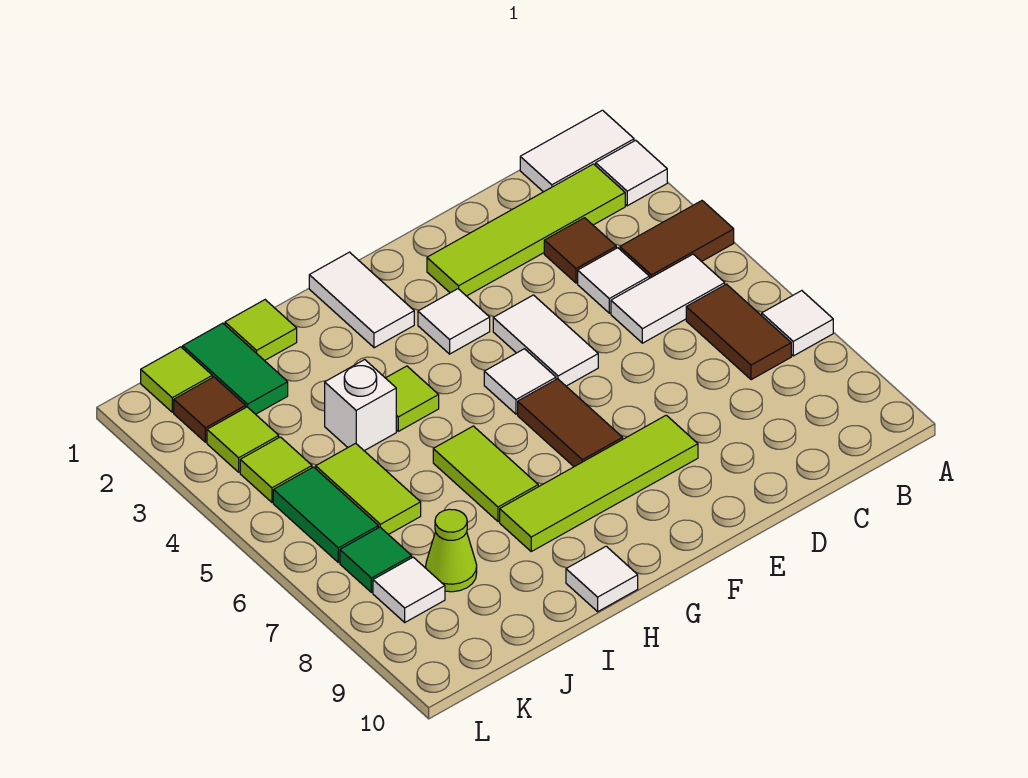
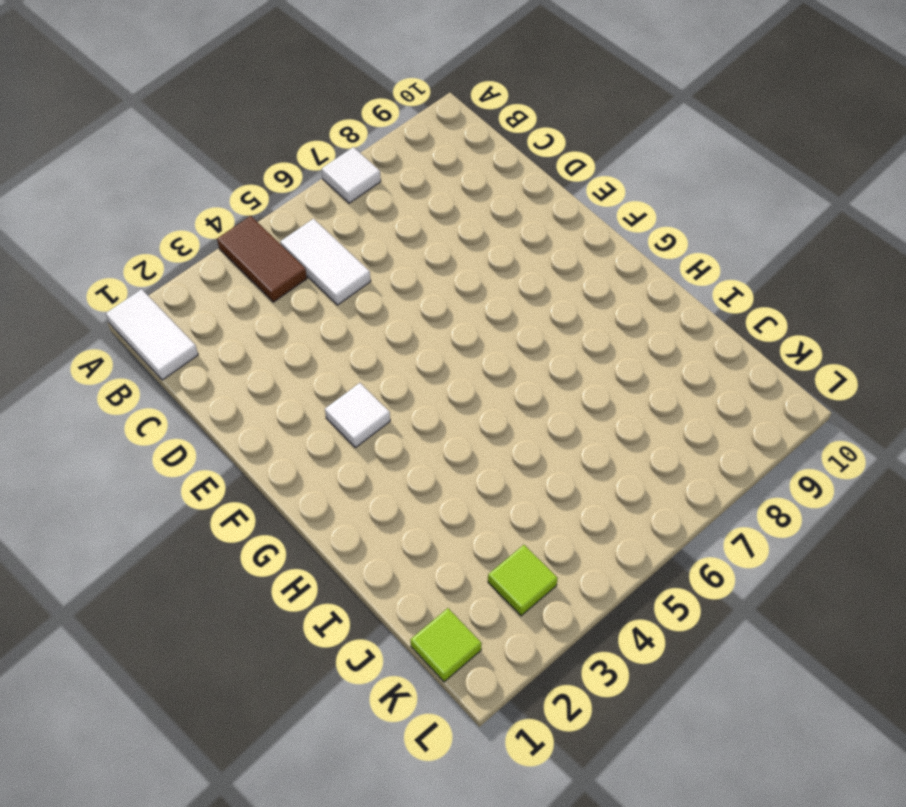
none -> white tile A2 level 1
none -> lime tile B2:E2 level 1
none -> brown tile B6:B7 level 1
none -> brown tile C3 level 1

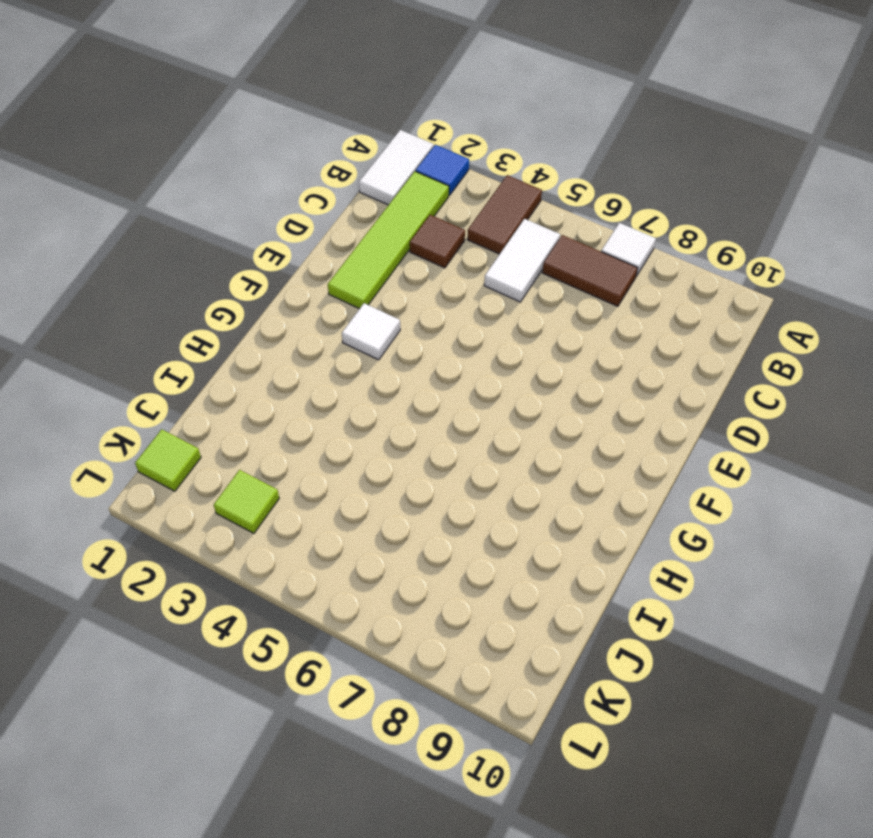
blue tile A2 level 1 -> white tile A2 level 1
none -> white tile C4 level 1
none -> white tile E4:E5 level 1
none -> lime tile E8:H8 level 1
none -> white tile F5 level 1

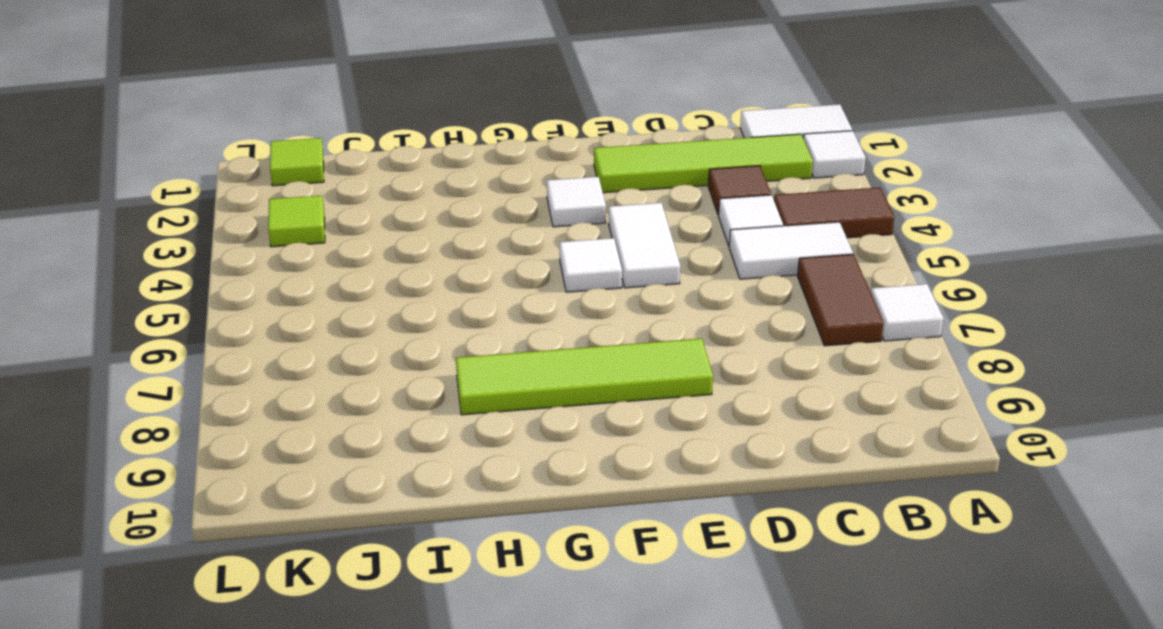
none -> brown tile F6:F7 level 1
none -> white tile G1:G2 level 1
none -> lime tile H4 level 1
none -> lime tile H6:H7 level 1

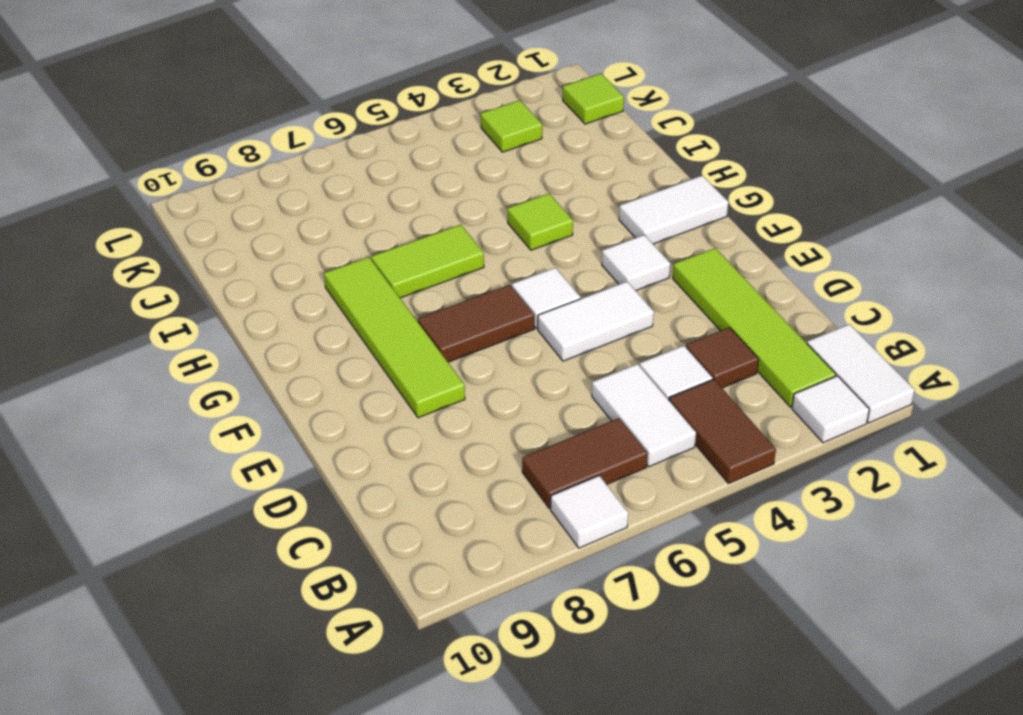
none -> white tile H10 level 1
none -> lime tile I1 level 1
none -> white brick I4 level 1
none -> green tile J1:J2 level 1

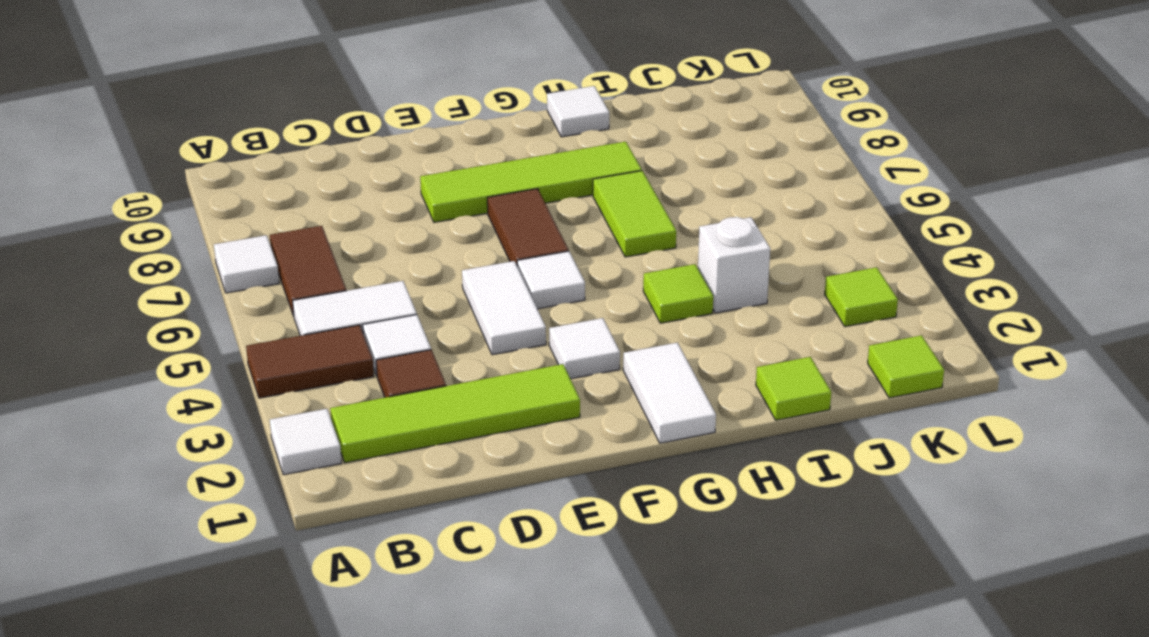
none -> white tile A1:B1 level 1
none -> green tile J1:J2 level 1
none -> lime tile J5:J6 level 1
none -> lime cone J8 level 1

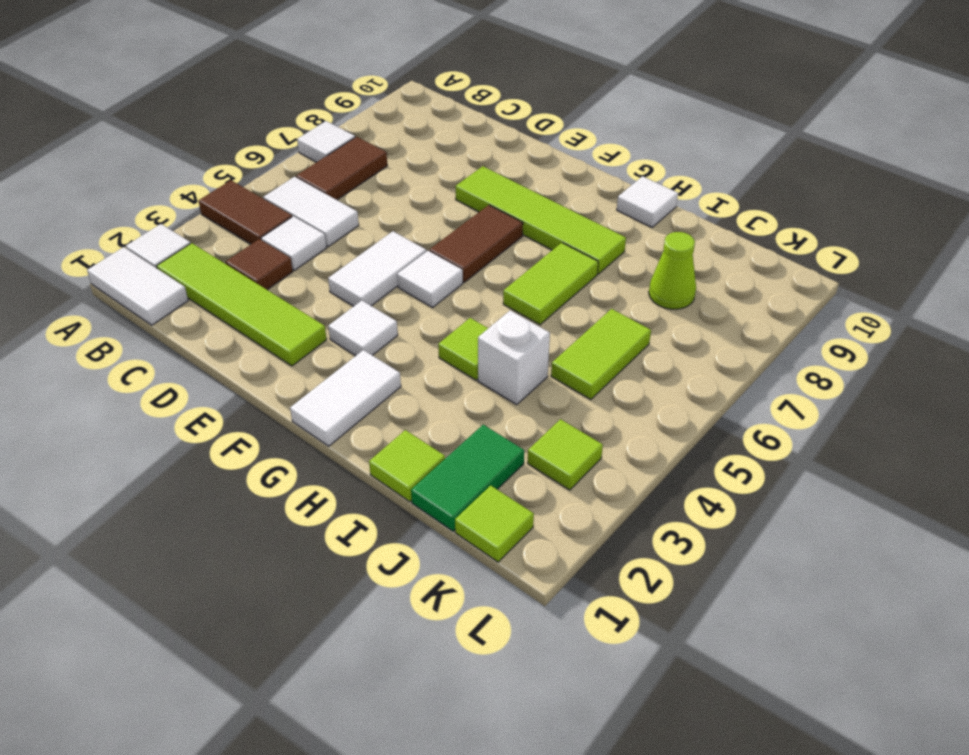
none -> brown tile K2 level 1
none -> lime tile K4 level 1
none -> green tile K5:K6 level 1
none -> green tile K7 level 1

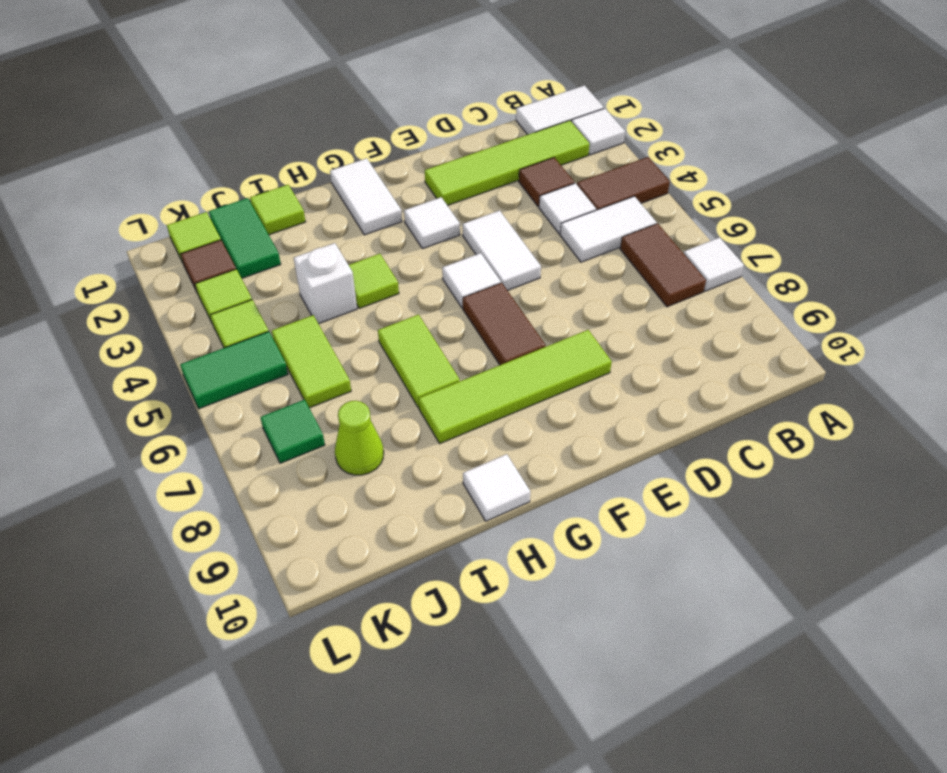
green tile K5:L5 level 1 -> green tile K5:K6 level 1
none -> white tile K8 level 1

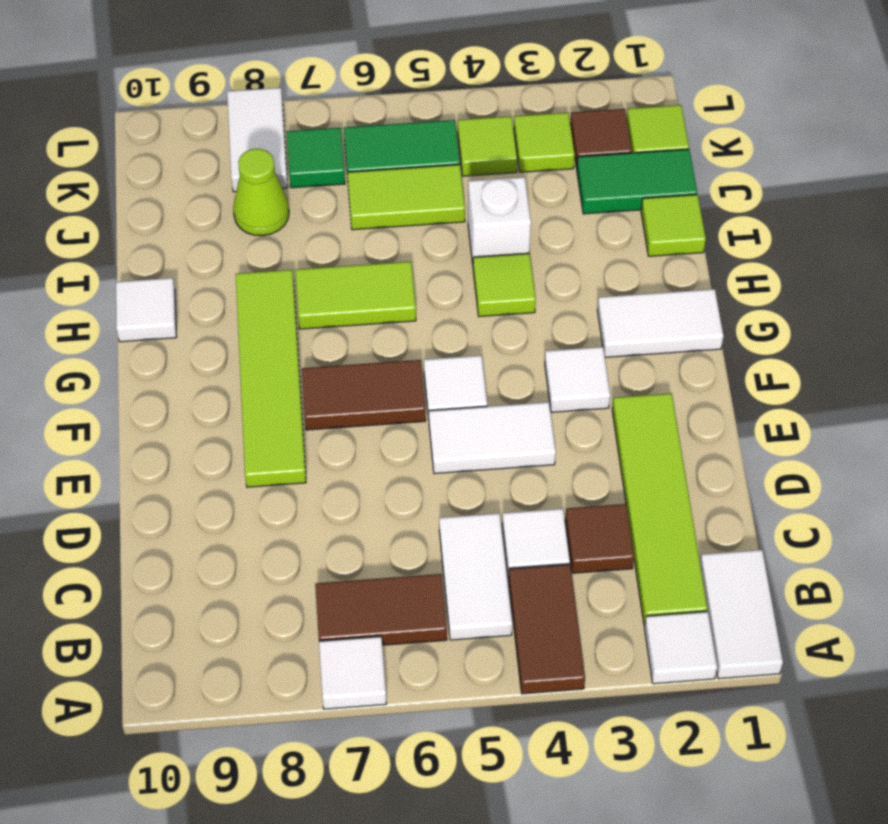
white tile K8:L8 level 1 -> white tile K8 level 1

